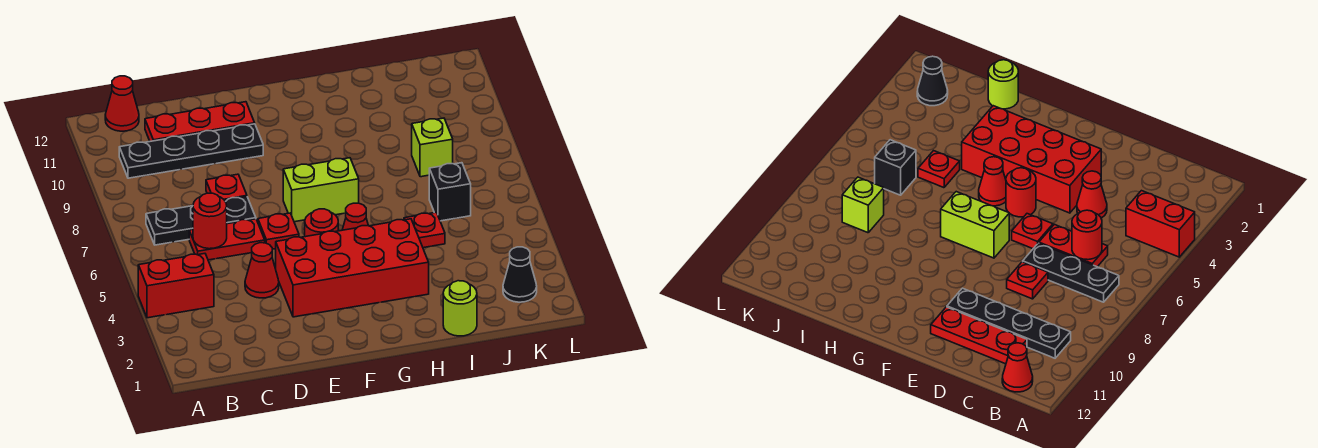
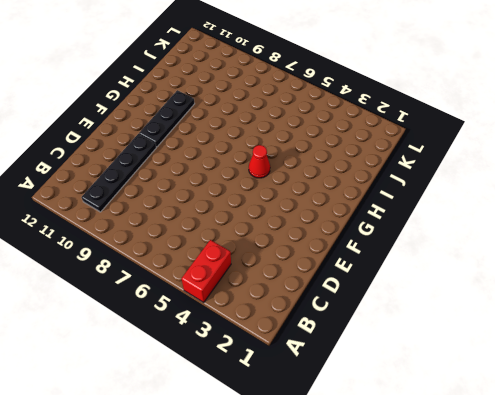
black plate F10:H10 level 1 -> black plate B7:D7 level 1
none -> red cone B12 level 1
none -> red plate C6:D6 level 1
none -> red plate C11:E11 level 1

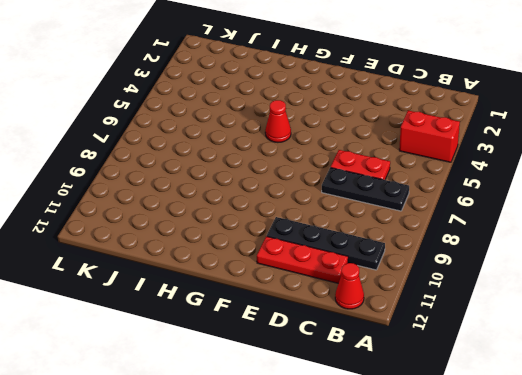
none -> red cone D4 level 1
none -> red plate D8 level 1
none -> red brick E3:H4 level 1

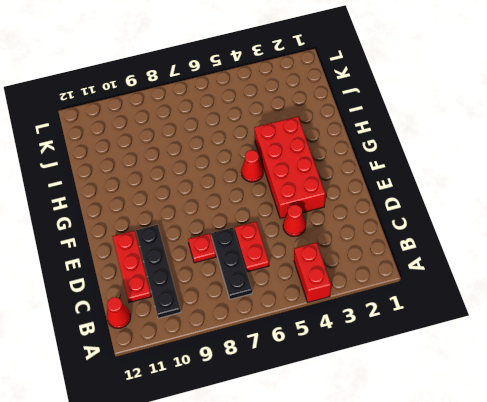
none -> red plate E6 level 1
none -> red round brick F5 level 1
none -> lime brick F7:G7 level 1

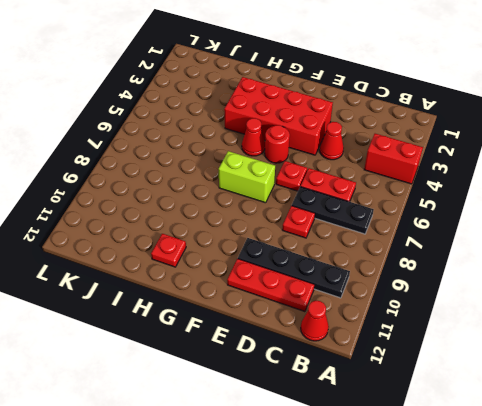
red plate H11 level 1 -> red plate I5 level 1
none -> lime round brick I1 level 1
none -> black brick J6 level 1
none -> lime brick J8 level 1

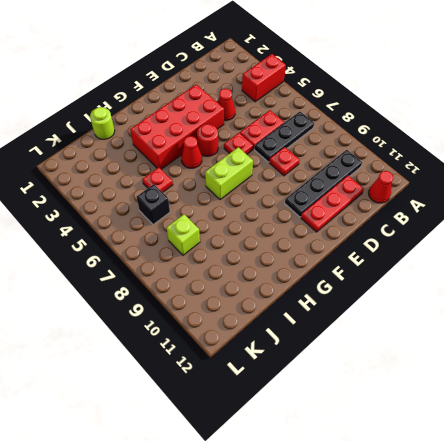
none -> black cone K2 level 1
none -> red round brick C6 level 2

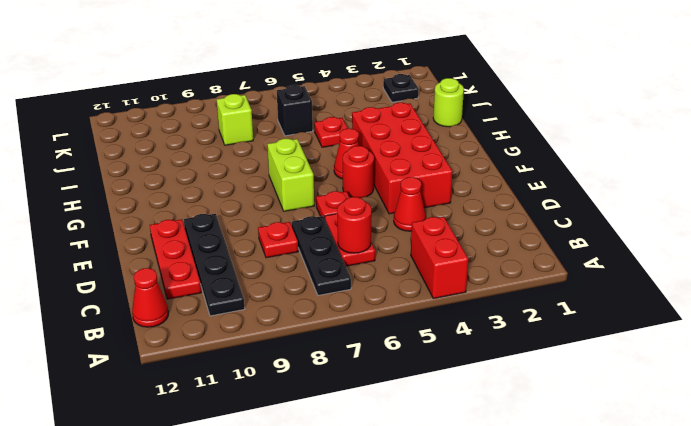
black plate K2 level 1 -> black cone K2 level 1

